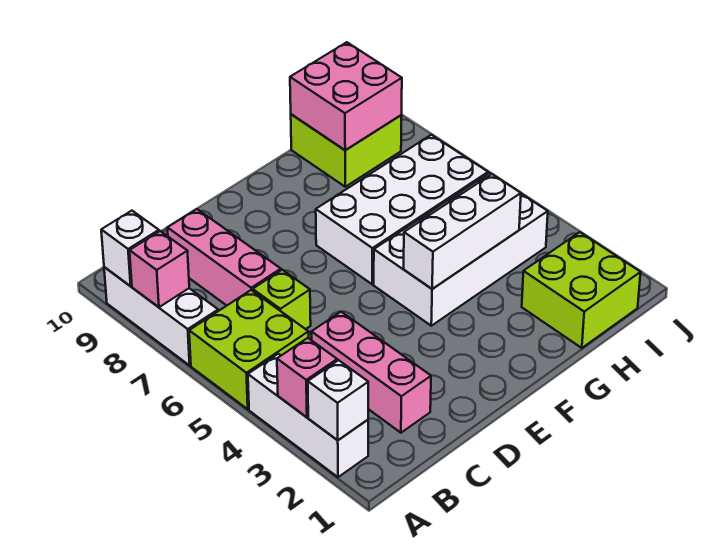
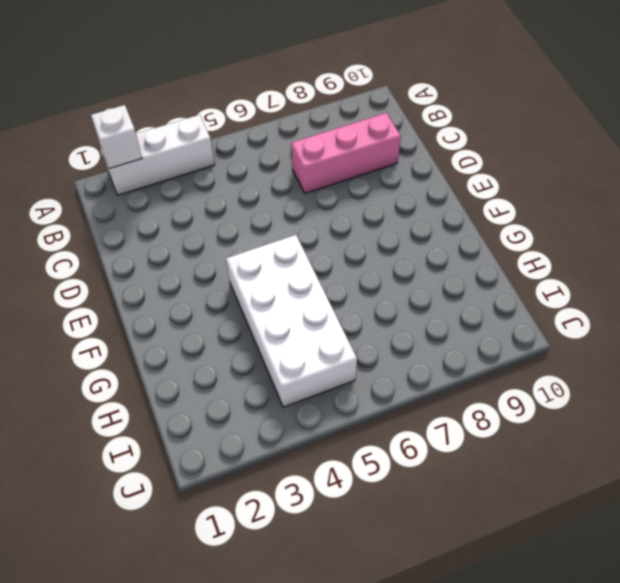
none -> lime brick A5:B6 level 1
none -> white brick A7:A9 level 1
none -> pink brick C2:C4 level 1

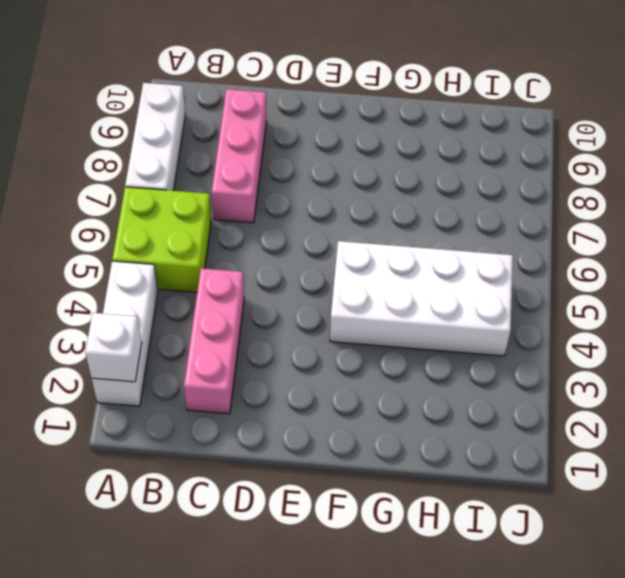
none -> lime brick C6 level 1
none -> white brick F6:I7 level 1
none -> lime brick H1:I2 level 1

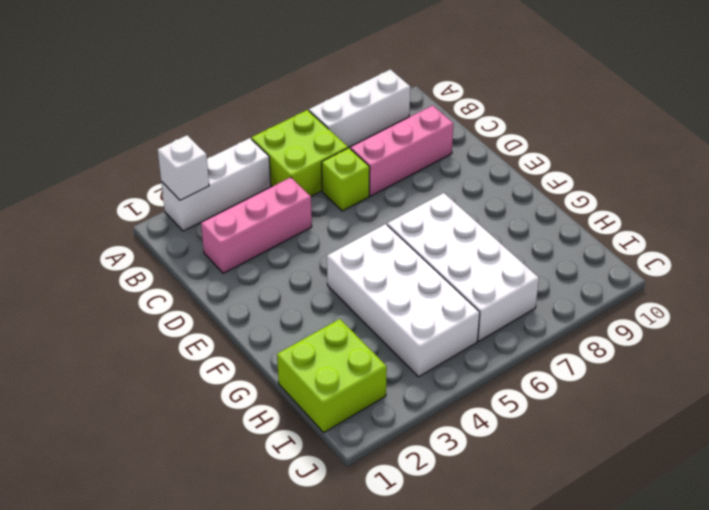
none -> lime brick H9:I10 level 1
none -> pink brick A3 level 2
none -> pink brick A8 level 2

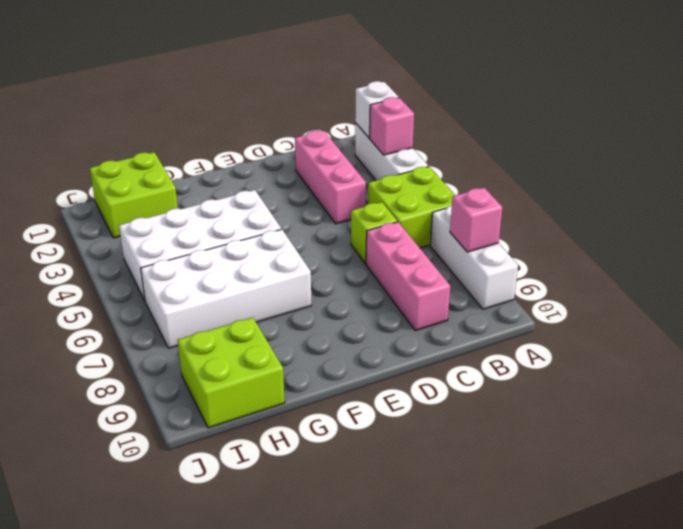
none -> white brick A9 level 2
none -> white brick F4:H4 level 2
none -> pink brick H9:I10 level 2

